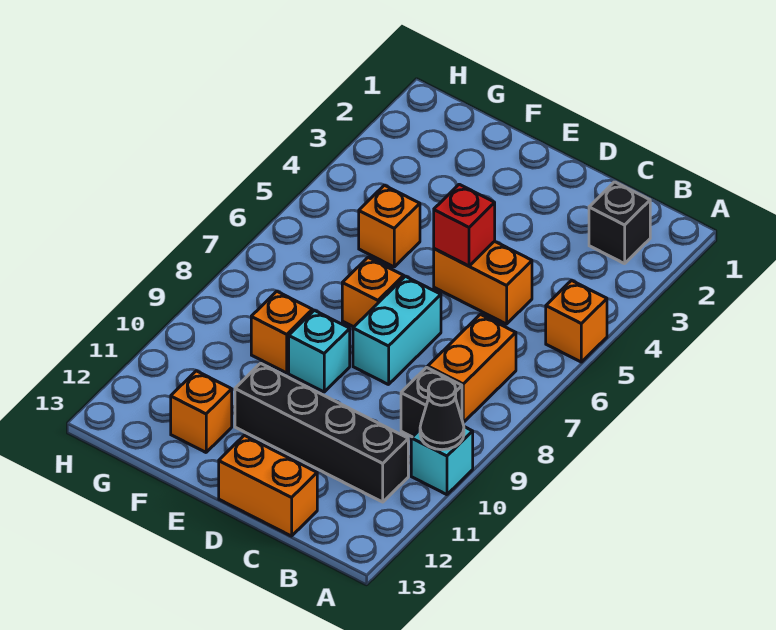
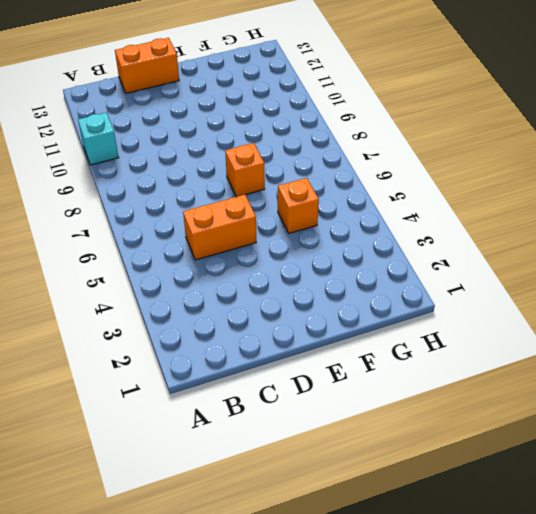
none -> orange brick A5 level 1
none -> black brick B2 level 1
none -> orange brick B7:B8 level 1

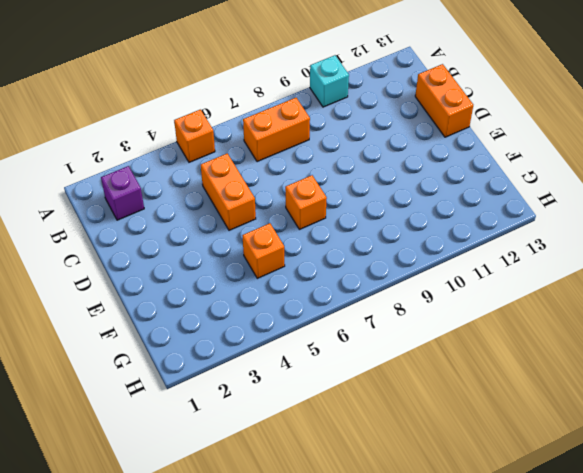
purple brick B2 level 1 -> black brick B2 level 1
none -> black brick B9 level 1
none -> black brick B11:E11 level 1
none -> cyan brick D7:D8 level 1

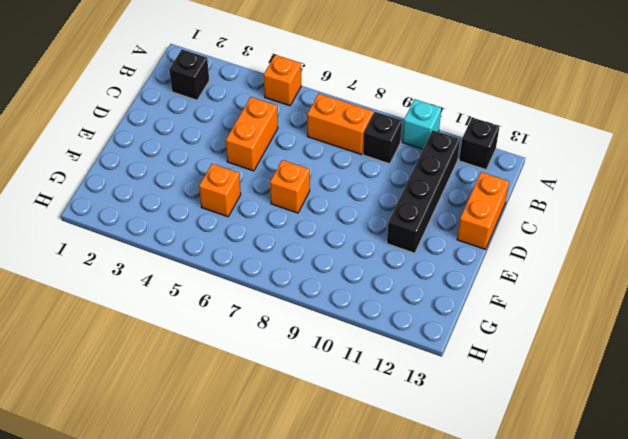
black brick A12 level 1 -> none
none -> cyan brick D7:D8 level 1
none -> cyan brick E9 level 1
none -> orange brick F9 level 1

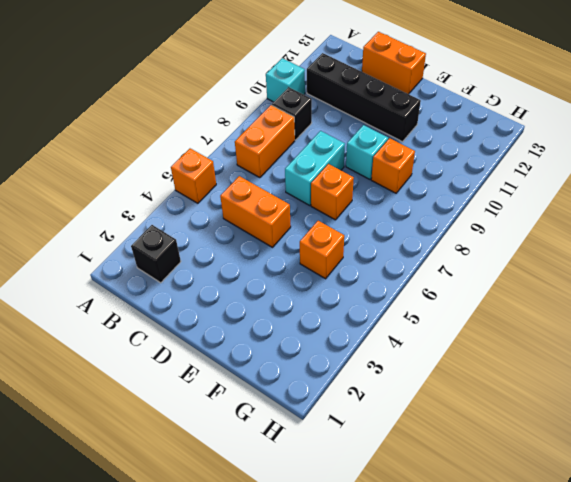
none -> orange brick F12 level 1
none -> black cone A10 level 2
none -> red brick D5 level 2

